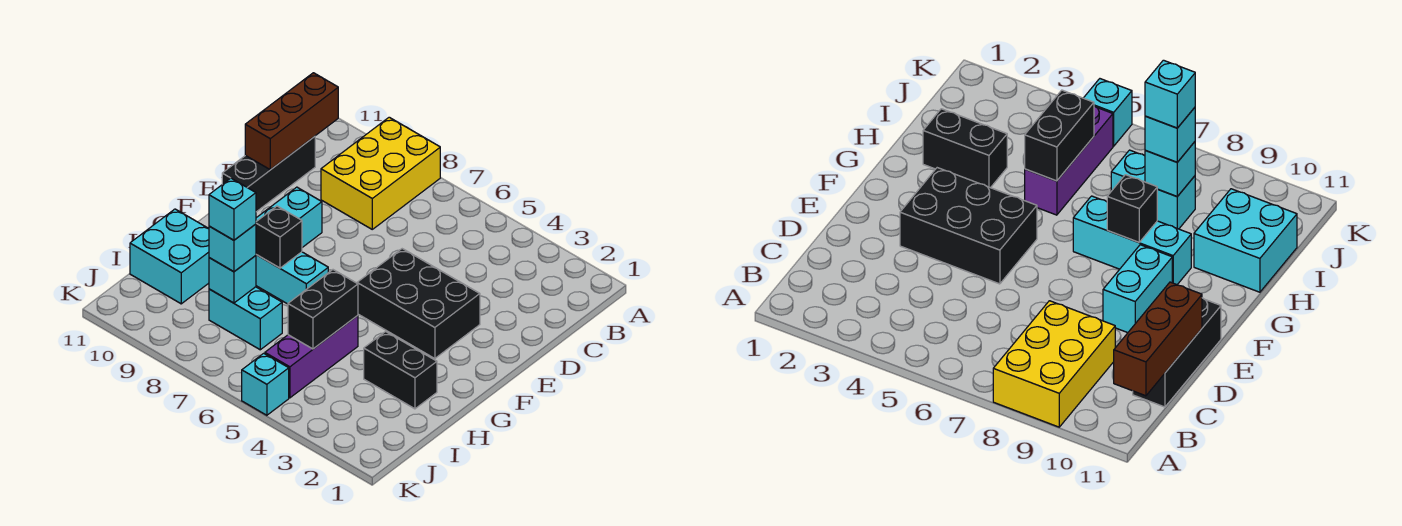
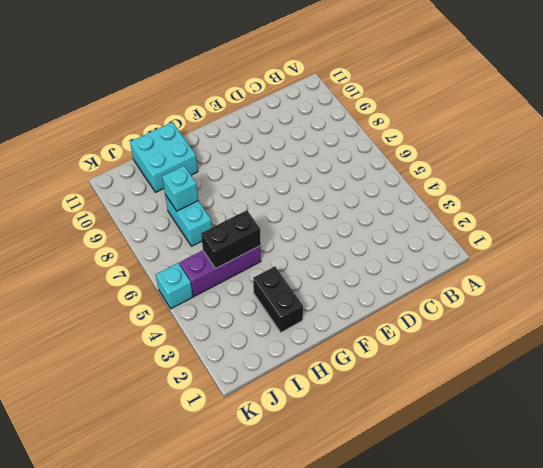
none -> yellow brick A8:C9 level 1
none -> black brick C11:E11 level 1
none -> black brick E3:F5 level 1

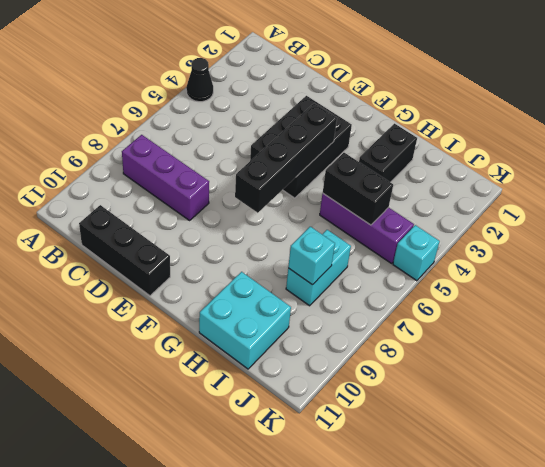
black cone A4 level 1 -> none
purple brick B8:D8 level 1 -> yellow brick A8:C9 level 1
black brick F4:F7 level 2 -> none
none -> cyan brick E9:F9 level 1
none -> cyan brick G7:G9 level 1
none -> brown brick B11:D11 level 2

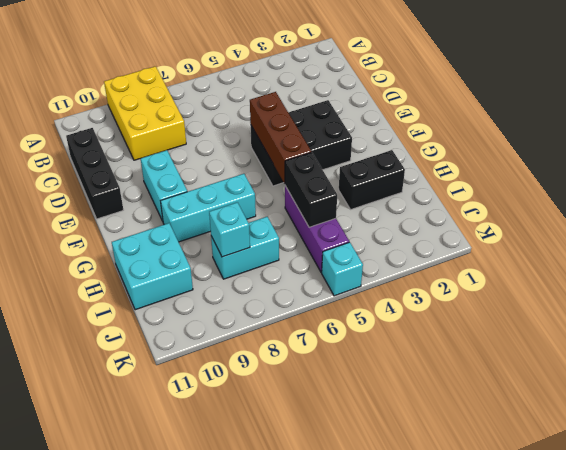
brown brick E5:G5 level 2 -> brown brick B11:D11 level 2
none -> black brick G8 level 2
none -> cyan brick I8 level 3
none -> cyan brick I8 level 4

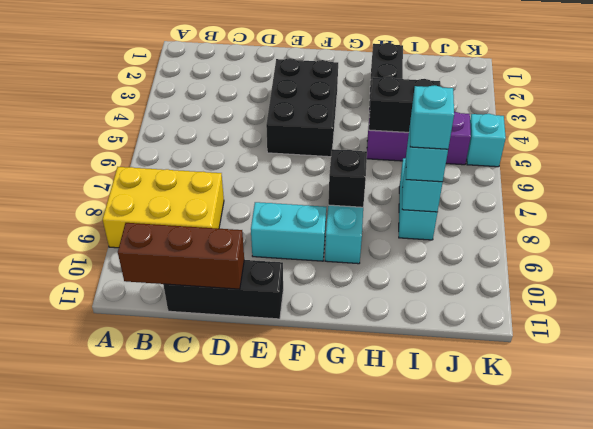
none -> cyan brick H10:I11 level 1

